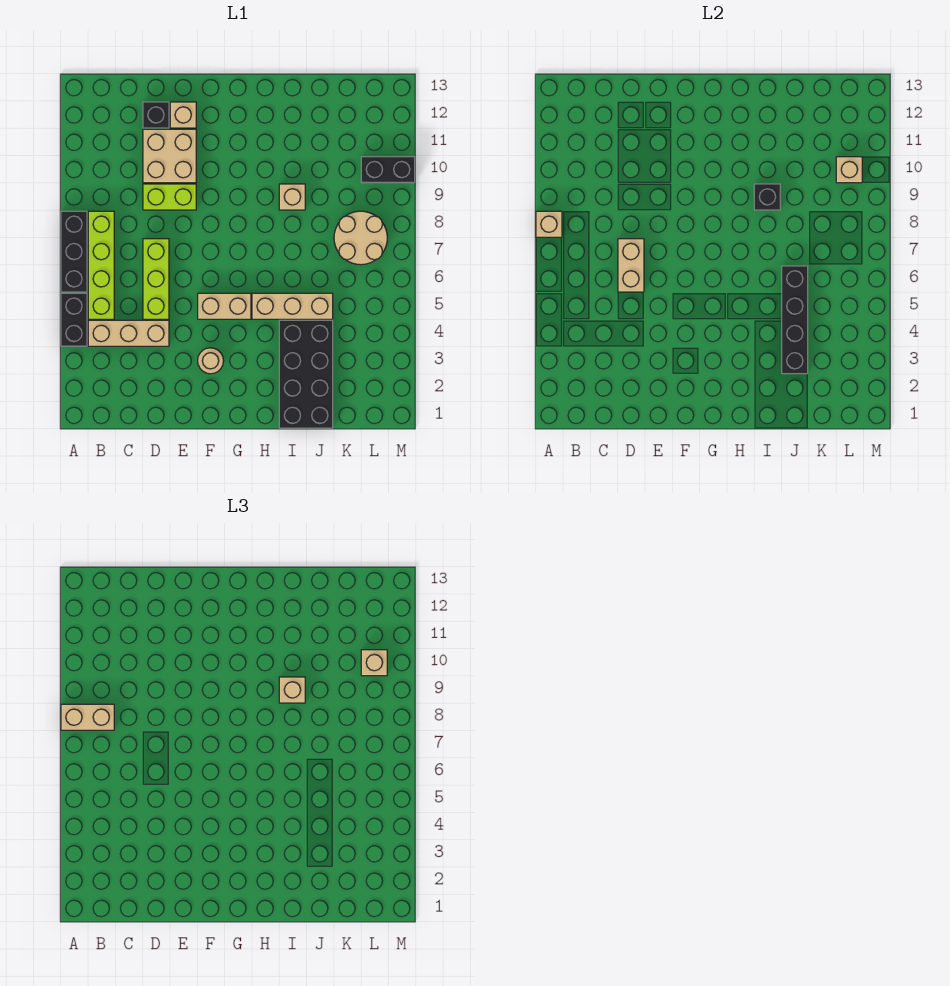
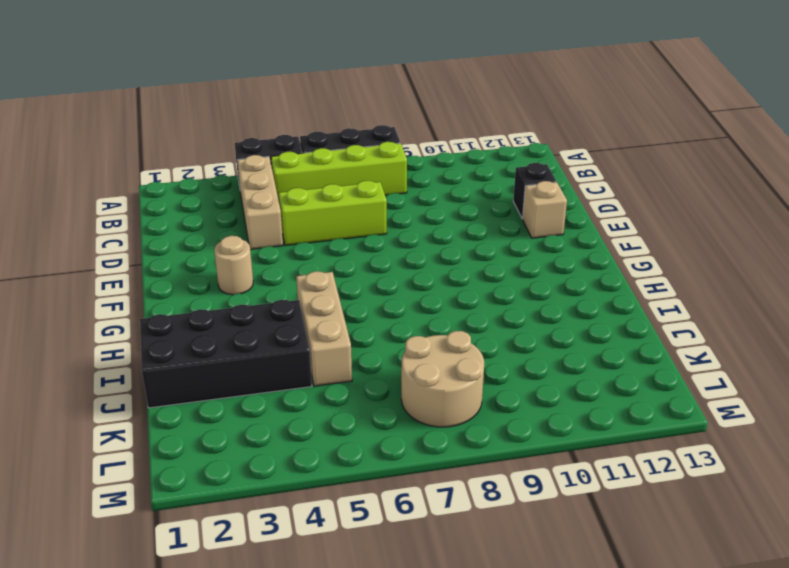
none -> lime brick D9:E9 level 1
none -> tan brick D10:E11 level 1
none -> tan brick F5:G5 level 1

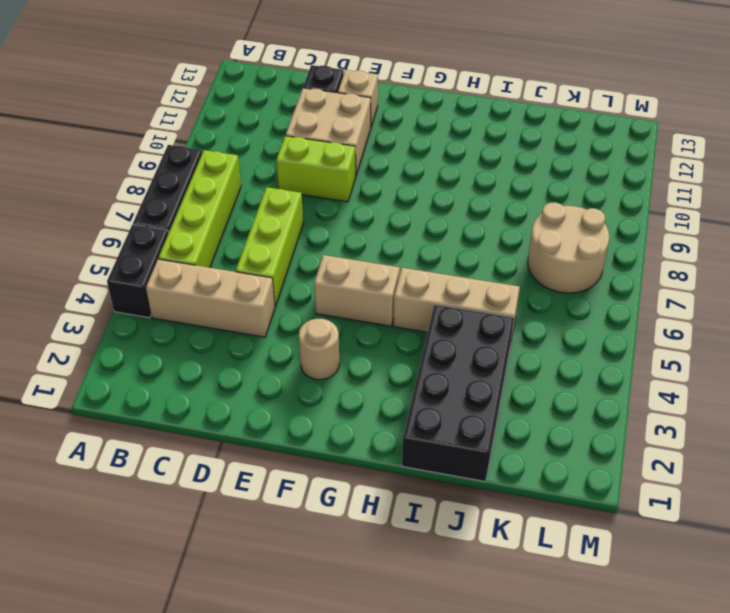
none -> tan brick I9 level 1
none -> black brick L10:M10 level 1
none -> tan brick A8 level 2

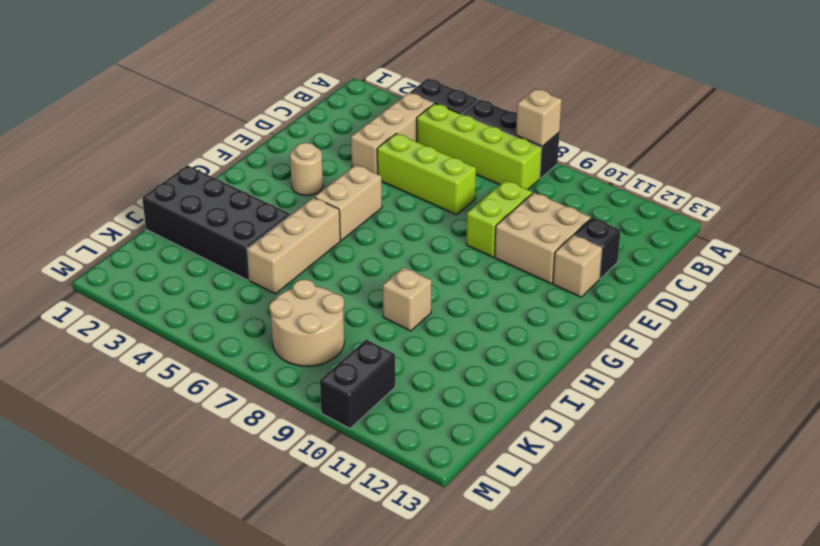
none -> tan brick D6:D7 level 2
none -> black brick I9 level 2
none -> black brick J3:J6 level 2

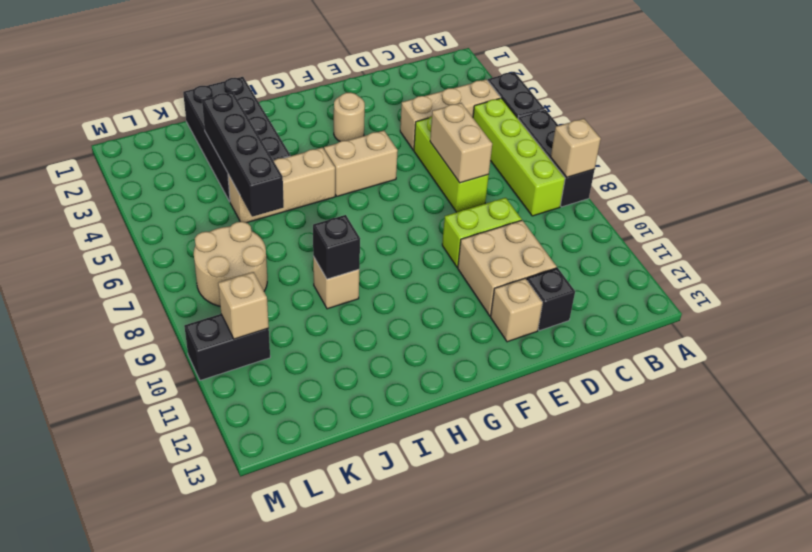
none -> tan brick A8:B8 level 3
none -> tan brick I9 level 3
none -> tan brick L10 level 3

